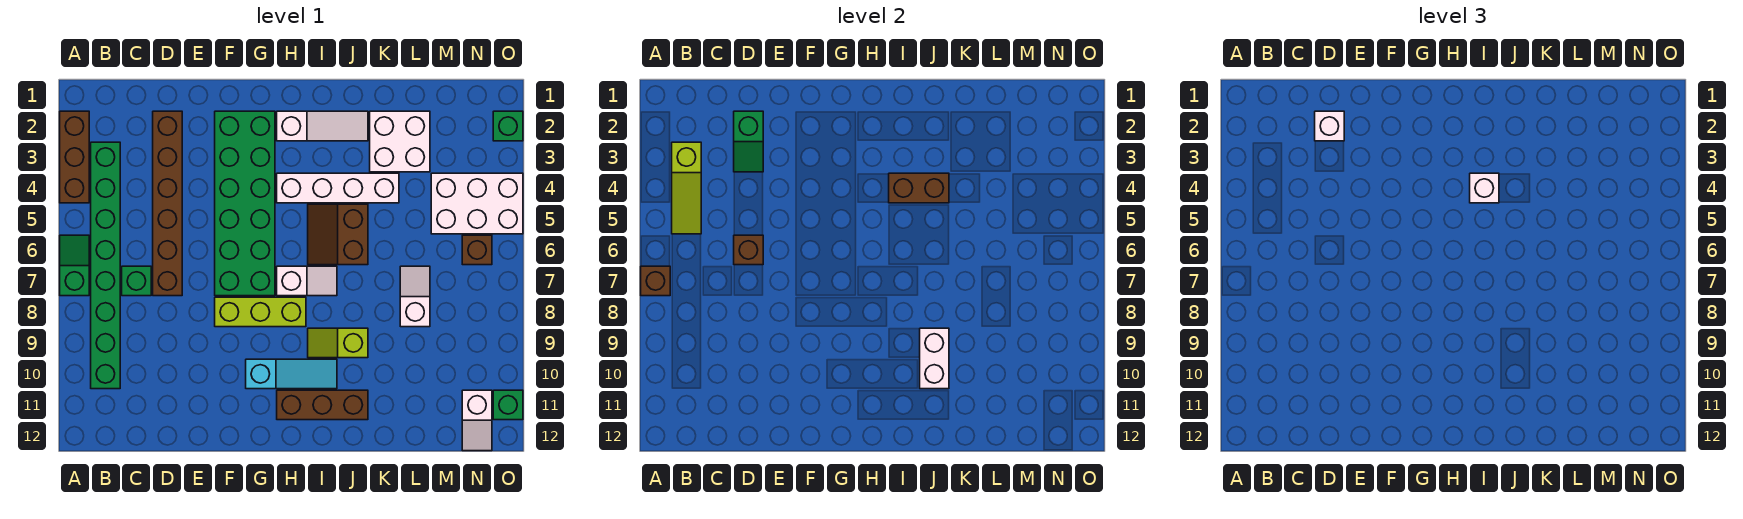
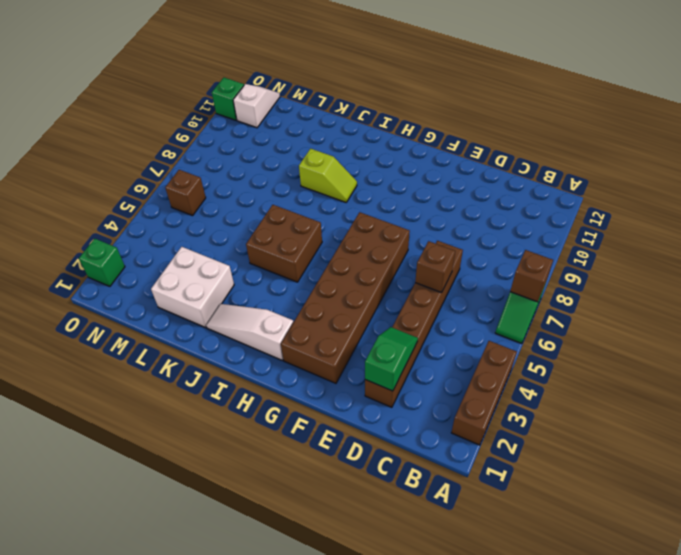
brown brick F2:G7 level 1 -> green brick F2:G7 level 1
brown brick I5:J6 level 1 -> brown slope I5:J6 level 1 top J
none -> green brick B3:B10 level 1
none -> green brick C7 level 1
none -> lime brick F8:H8 level 1

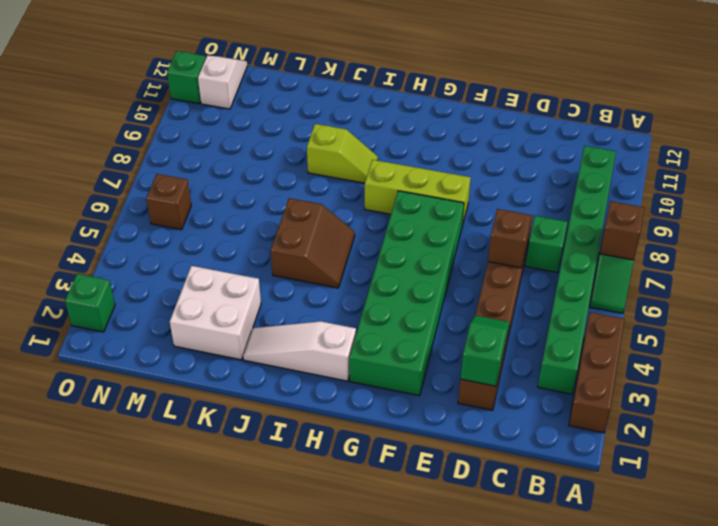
none -> cyan slope G10:I10 level 1 top G
none -> white brick H4:K4 level 1
none -> white slope H7:I7 level 1 top H

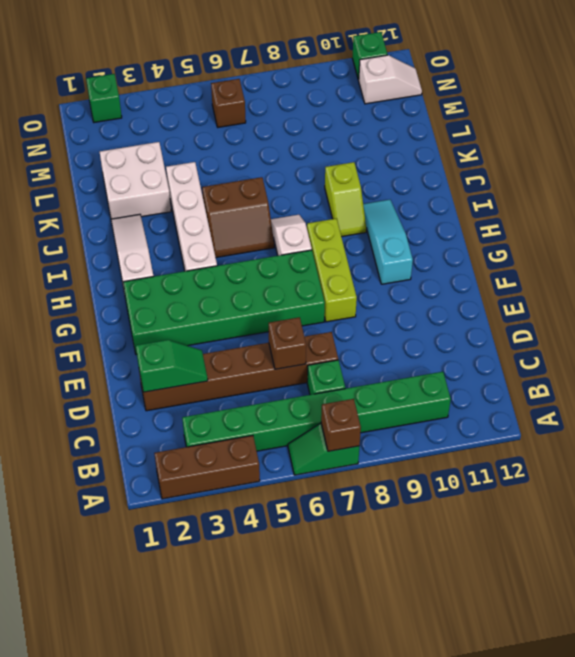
none -> brown brick H11:J11 level 1
none -> white slope L7:L8 level 1 top 8
none -> white brick M4:O5 level 1

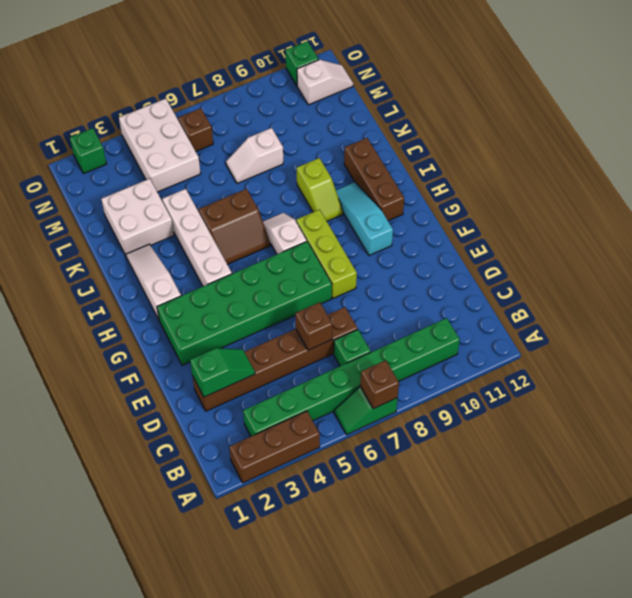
none -> lime slope B3:B5 level 2 top 3
none -> brown brick I4:J4 level 2
none -> white brick J9:J10 level 2

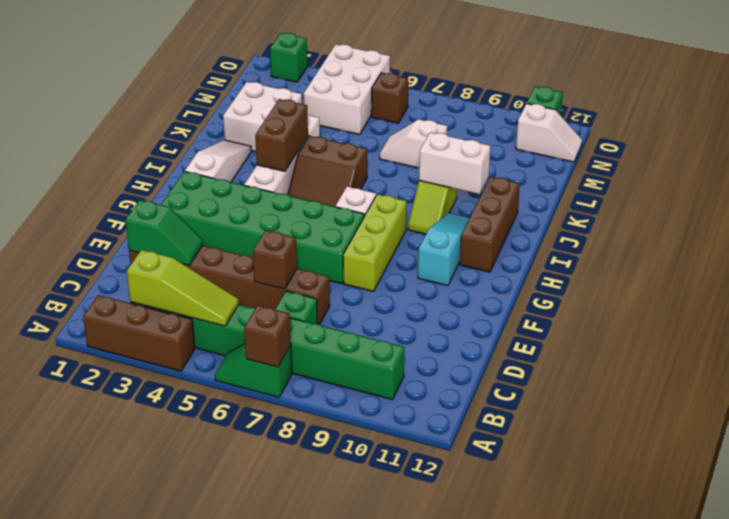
none -> white brick D2 level 3
none -> white brick I4 level 3

